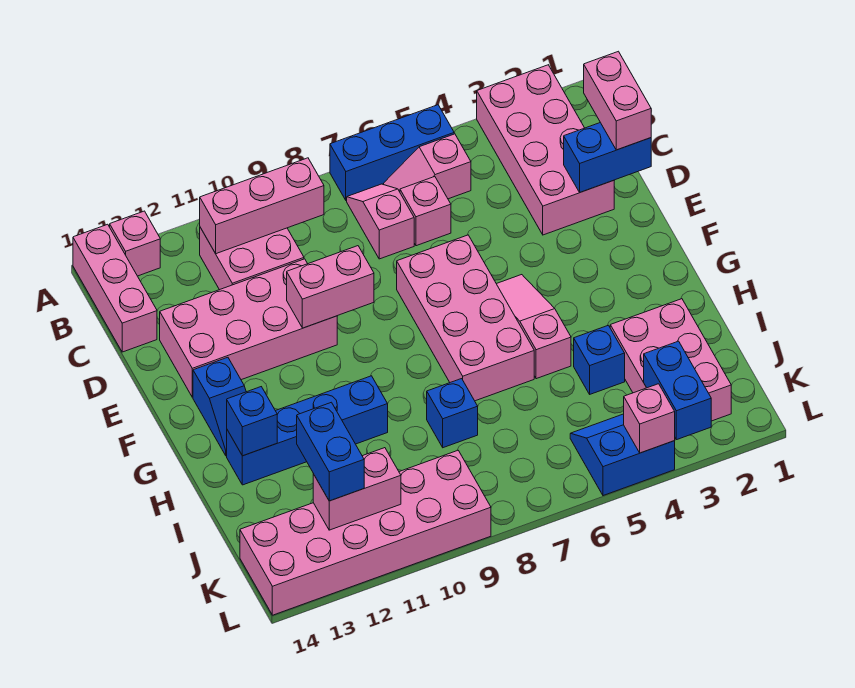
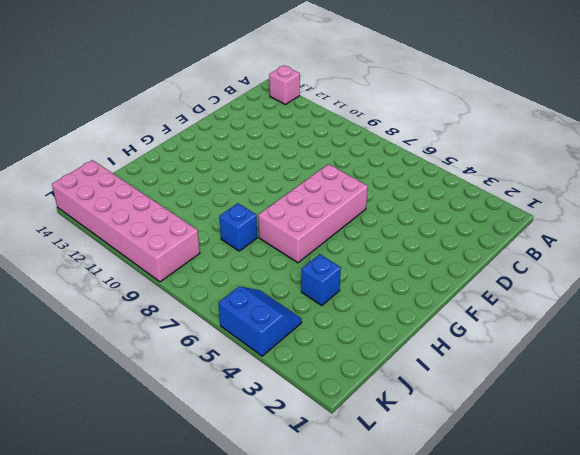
none -> pink brick A2:D3 level 1
none -> blue brick A5:A7 level 1
none -> pink brick A14:C14 level 1

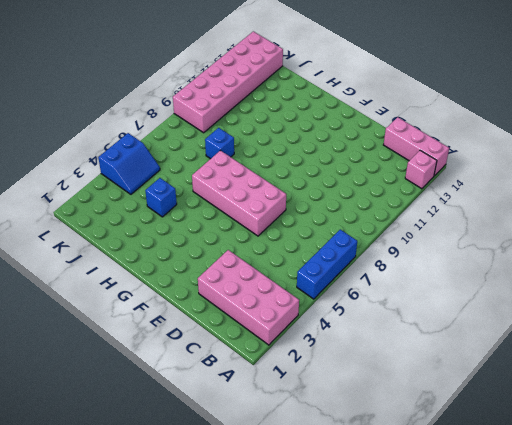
none -> pink slope B5:B6 level 1 top 5
none -> pink slope B7:C7 level 1 top C
none -> pink brick B10:C11 level 1

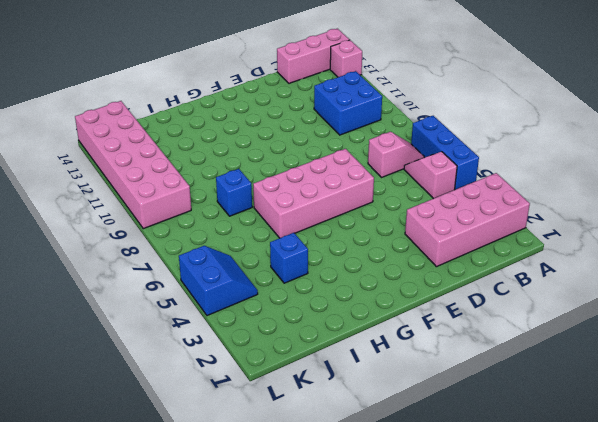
blue brick B10:C11 level 1 -> pink brick B10:C11 level 1
none -> pink brick C6 level 1
none -> pink brick D10:E13 level 1
none -> pink slope F5:H5 level 1 top H

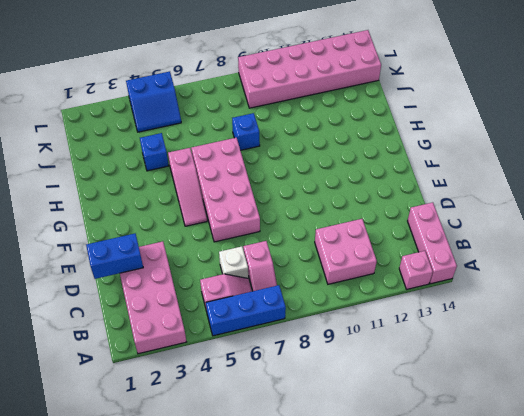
white brick C6 level 1 -> pink brick C6 level 1
none -> pink brick D10:E13 level 1
none -> blue slope F13:G13 level 1 top F
none -> blue brick H10:H13 level 1

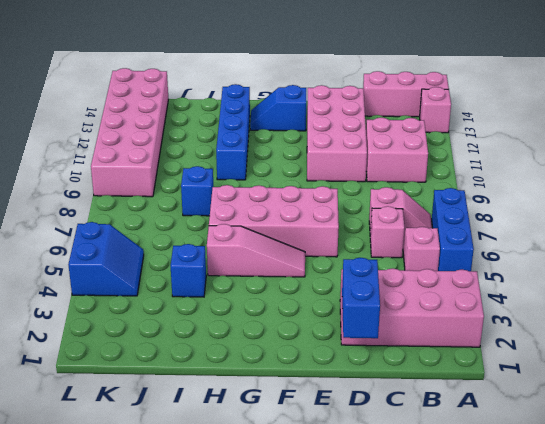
none -> pink brick I2:K3 level 1
none -> pink brick B9:B11 level 2
none -> pink brick E9:E10 level 2

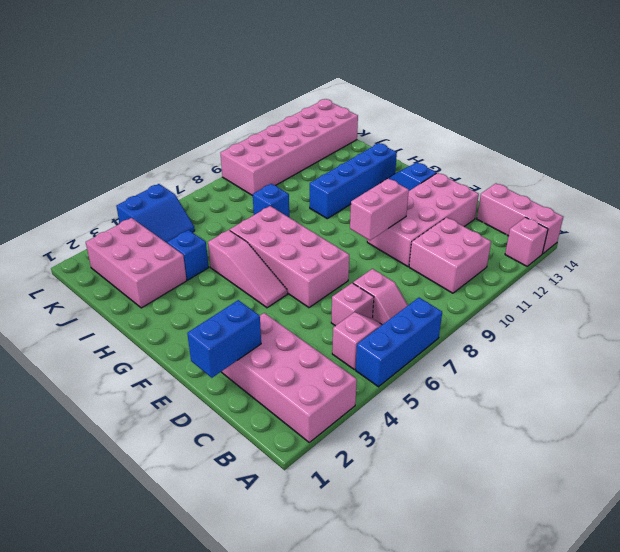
none -> pink brick B9:B11 level 2
none -> blue brick H13 level 2
none -> blue brick K3:L3 level 2

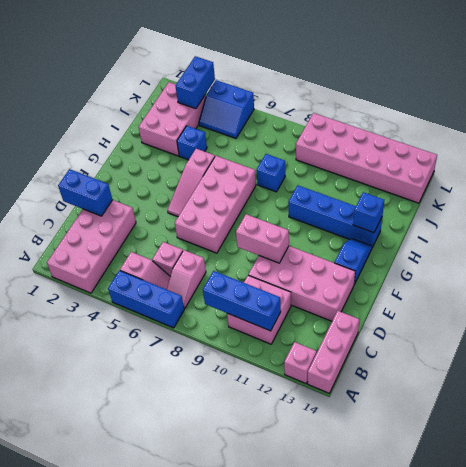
blue brick B9:B11 level 2 -> pink brick B9:B11 level 2
none -> pink brick K11:K12 level 2
none -> pink brick L4 level 2
none -> pink brick C1:D1 level 3

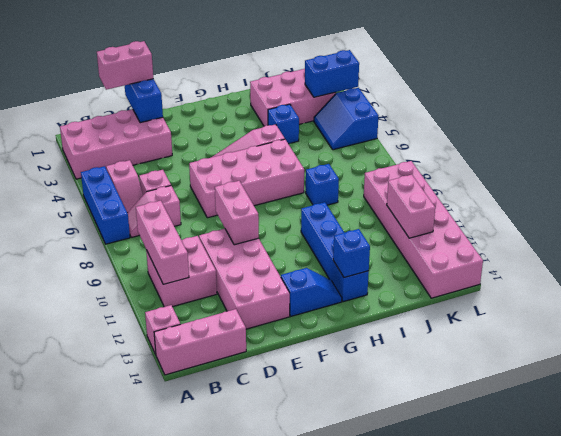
none -> pink brick L4 level 2
none -> blue brick J12:K12 level 3

